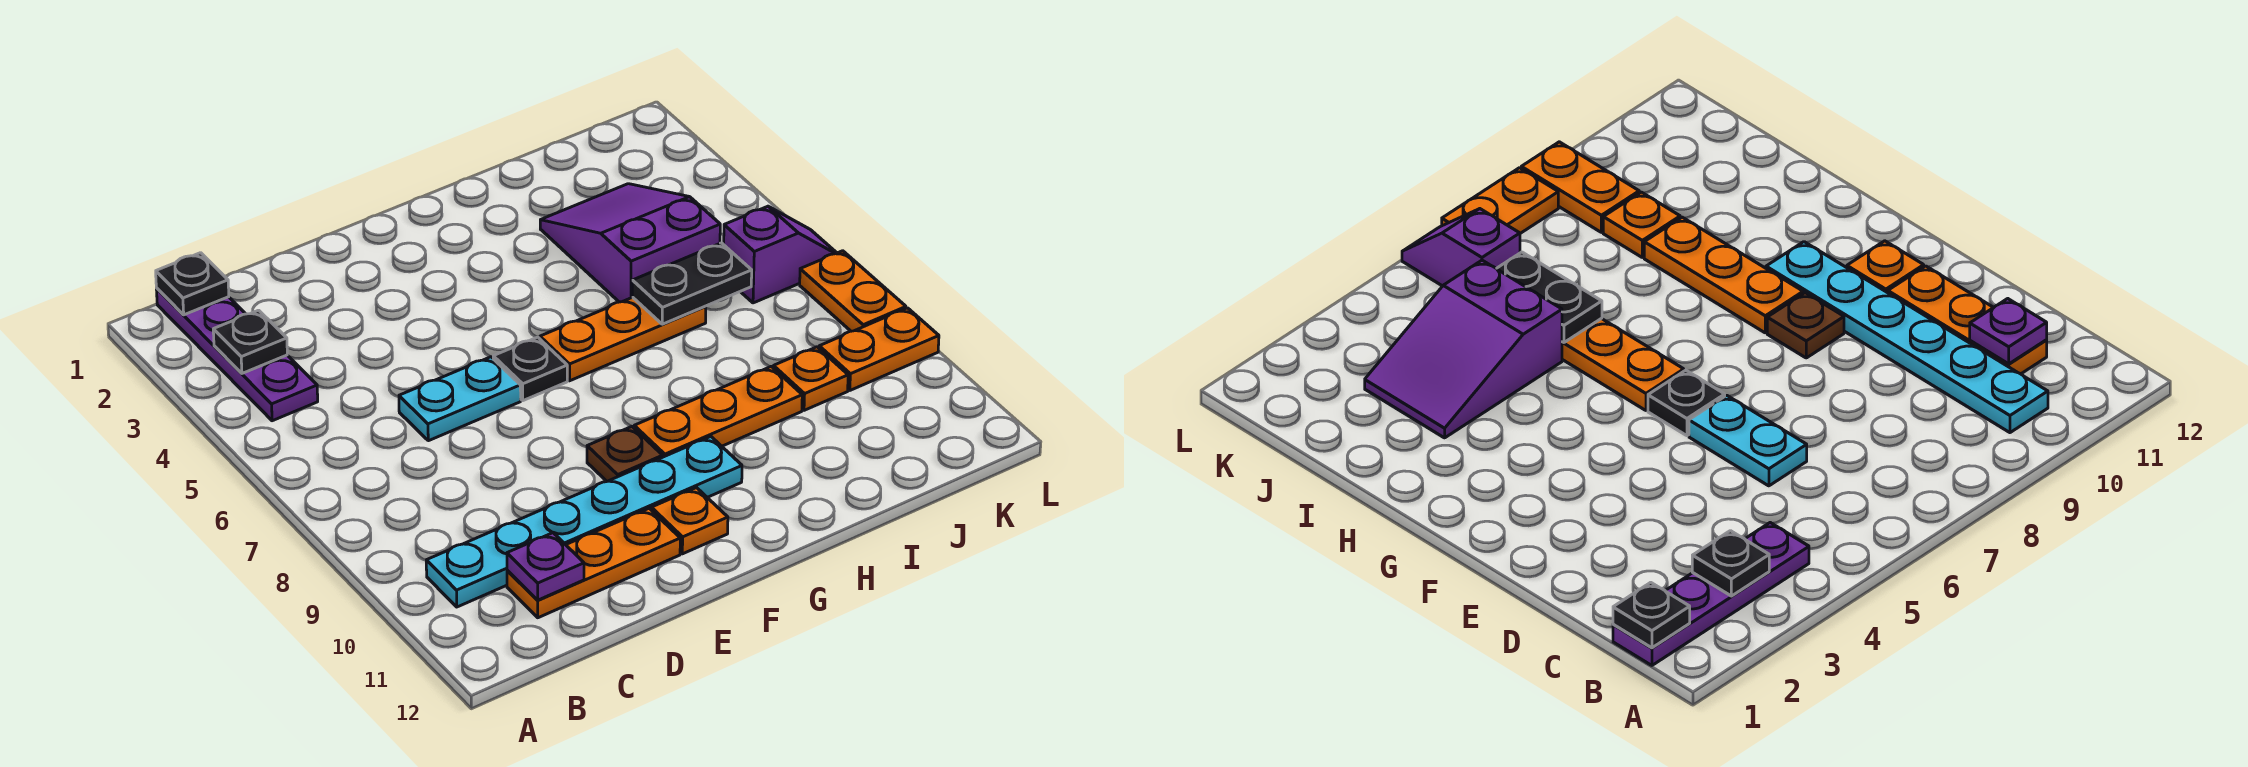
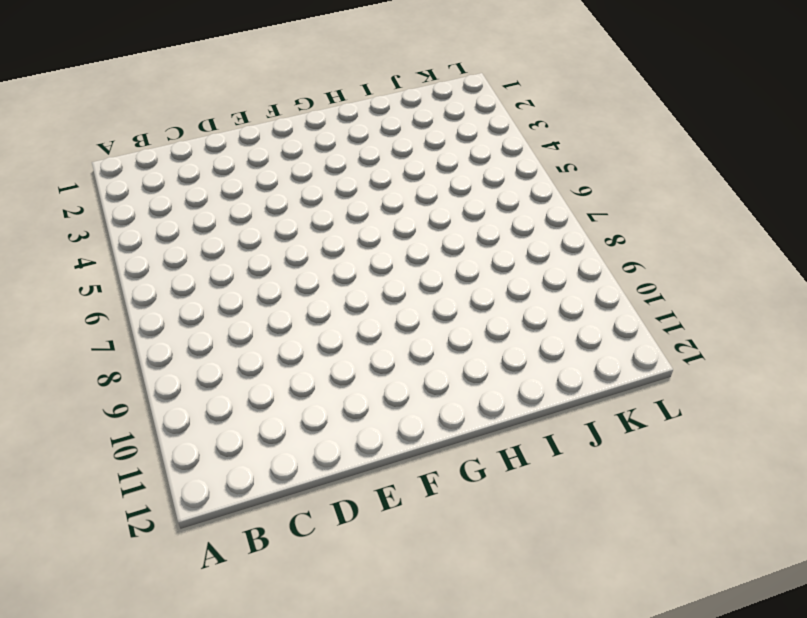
none -> purple plate B1:B4 level 1
none -> cyan plate B10:G10 level 1
none -> orange plate C11:E11 level 1

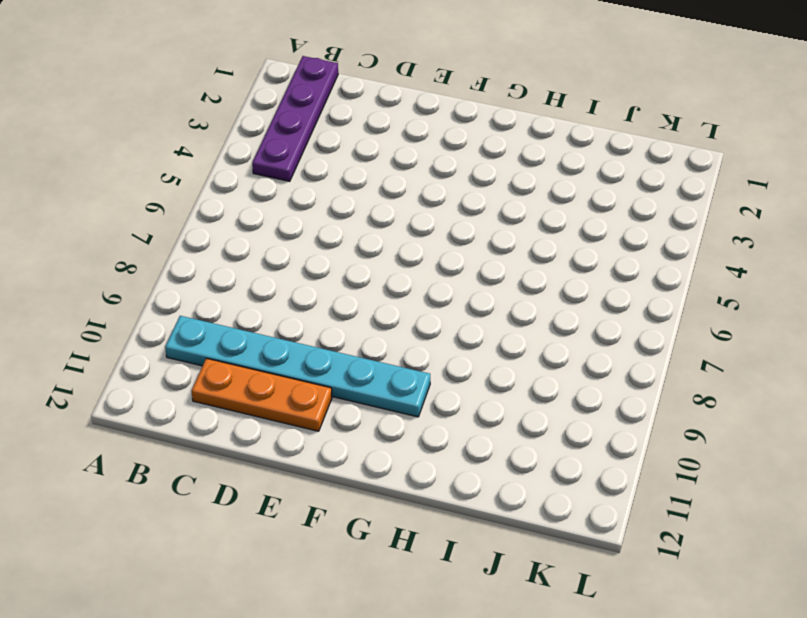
none -> cyan plate D6:E6 level 1
none -> black plate F6 level 1
none -> brown plate F9 level 1

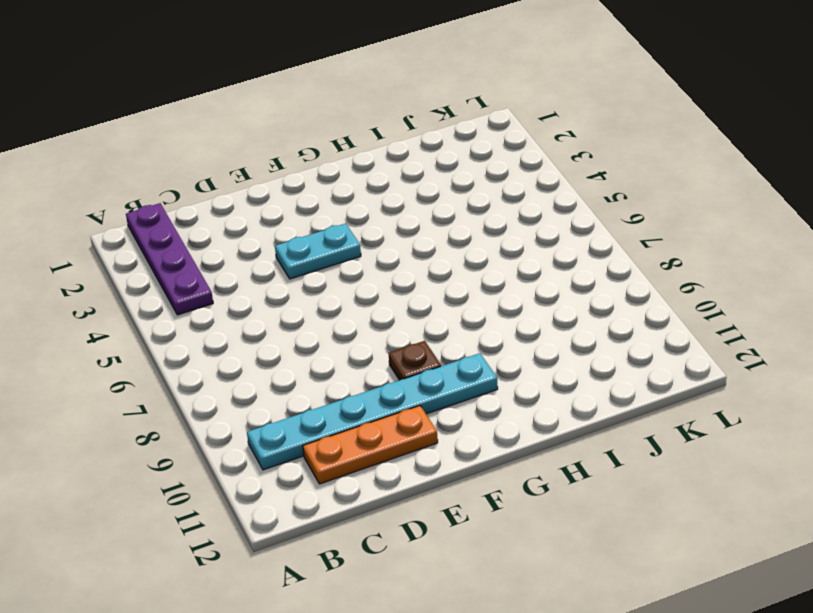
cyan plate E4:F4 level 1 -> cyan plate D6:E6 level 1
none -> black plate F6 level 1
none -> orange plate F11 level 1
none -> orange plate G6:I6 level 1

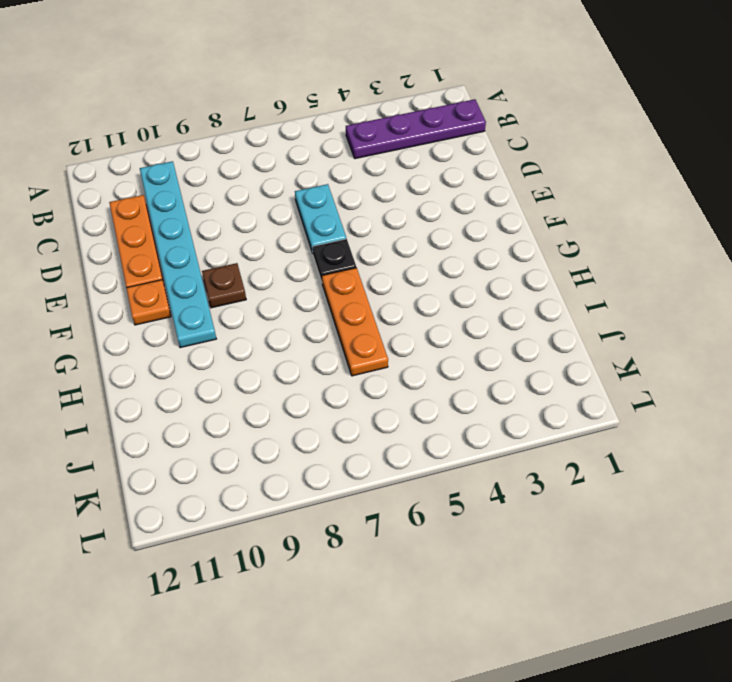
none -> orange plate G9:I9 level 1
none -> purple slope I3:J5 level 1 top 5
none -> orange plate J9 level 1

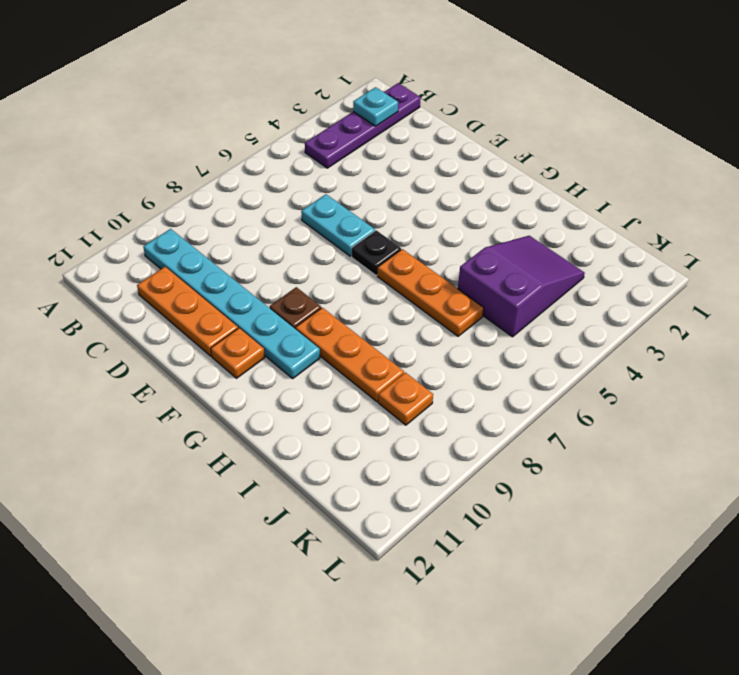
cyan plate B2 level 2 -> none
none -> purple slope K6:L6 level 1 top K
none -> orange plate K9:L9 level 1
none -> orange plate L7:L8 level 1

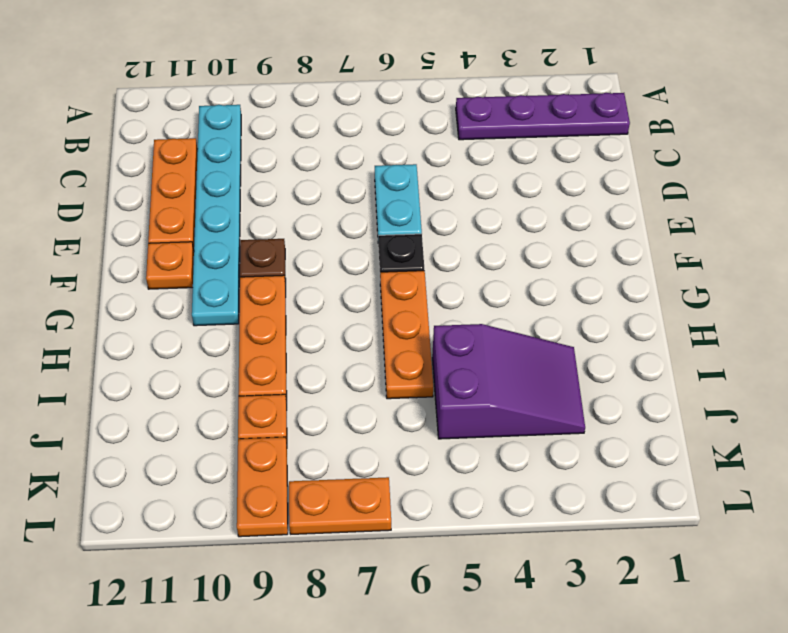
none -> purple slope K6:L6 level 1 top K
none -> black plate B1 level 2
none -> black plate B3 level 2

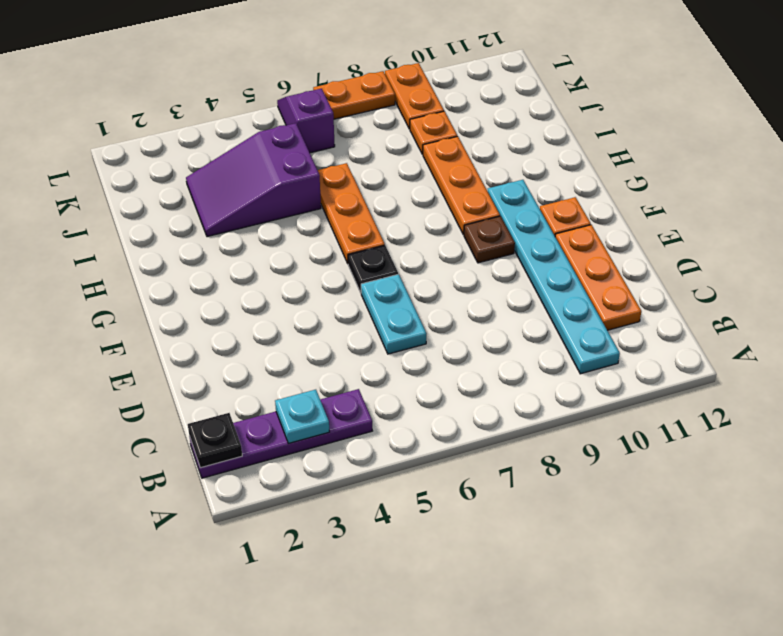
cyan plate B3 level 2 -> black plate B3 level 2
none -> purple plate C11 level 2
none -> black plate I6:J6 level 2

